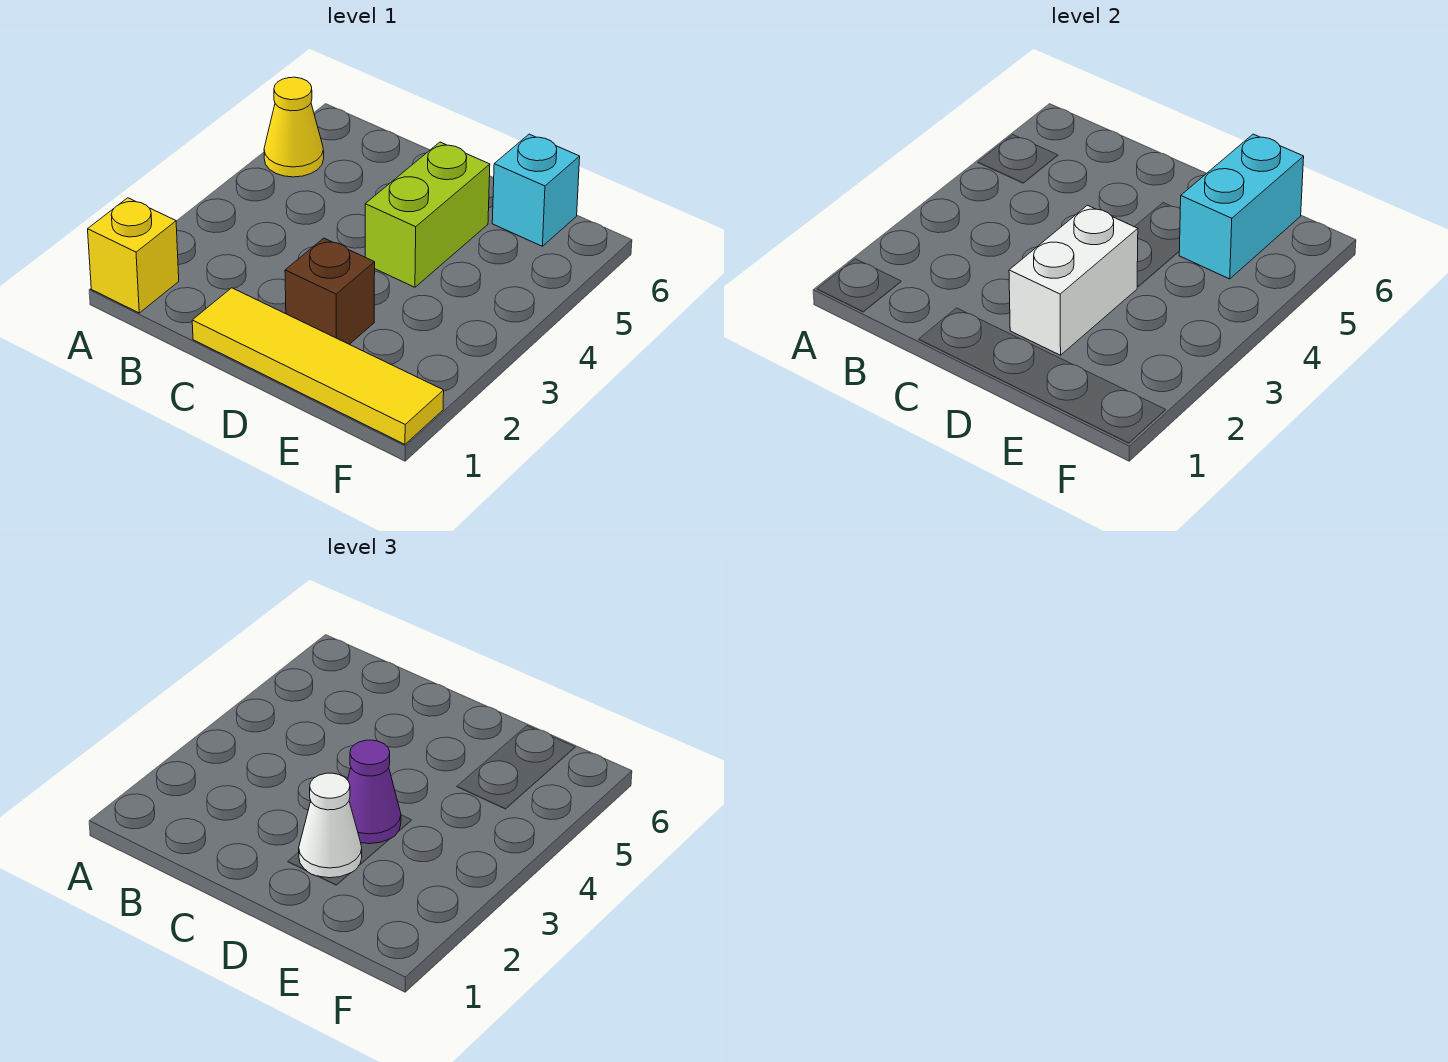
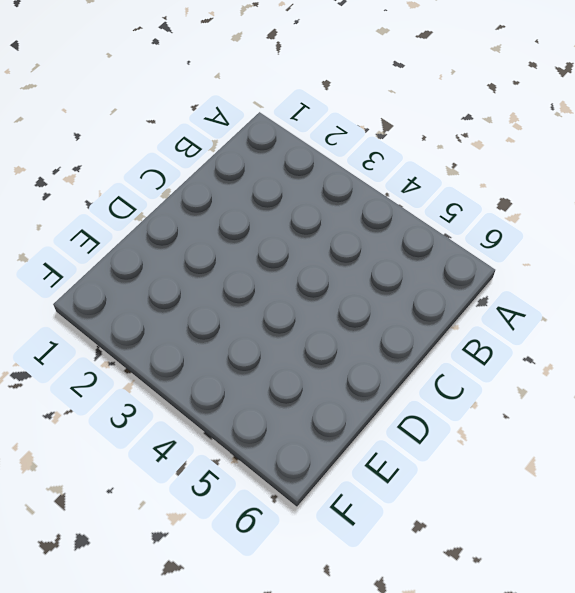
none -> yellow brick A1 level 1
none -> yellow cone A5 level 1

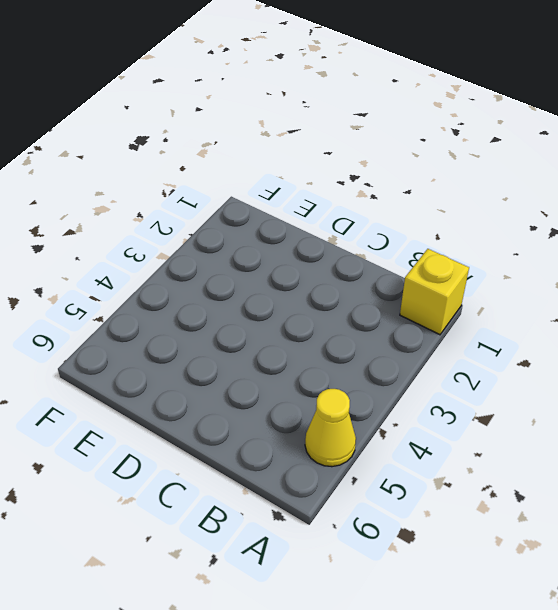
none -> yellow tile C1:F1 level 1
none -> brown brick D2 level 1

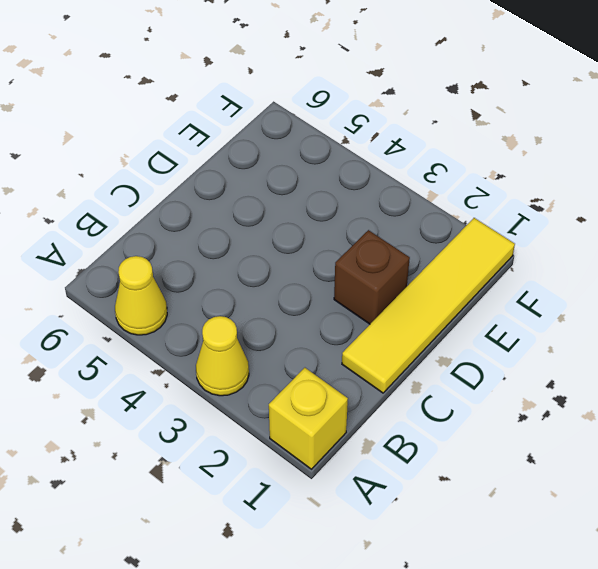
yellow cone A3 level 1 -> none
none -> lime brick D4:D5 level 1
none -> cyan brick E6 level 1

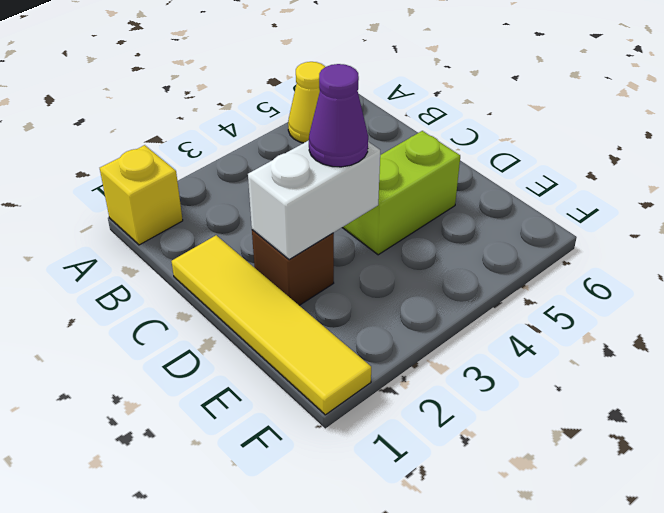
none -> cyan brick E6 level 1
none -> cyan brick E5:E6 level 2

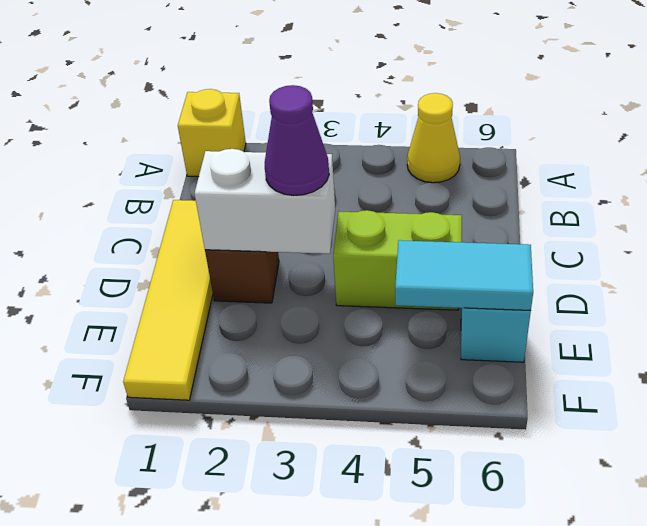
cyan tile E5:E6 level 2 -> cyan brick E5:E6 level 2
none -> white cone D2 level 3

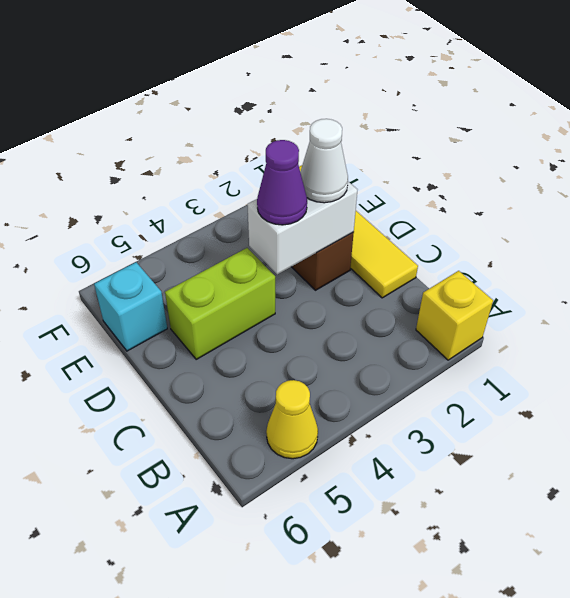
none -> cyan brick E5:E6 level 2

